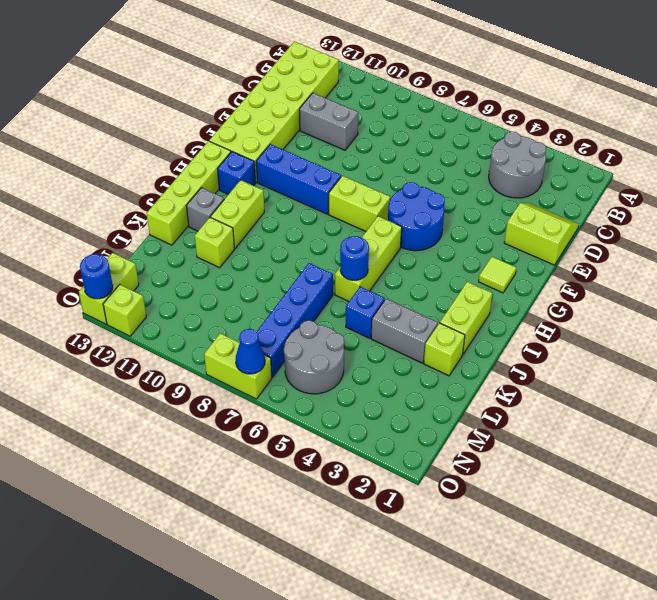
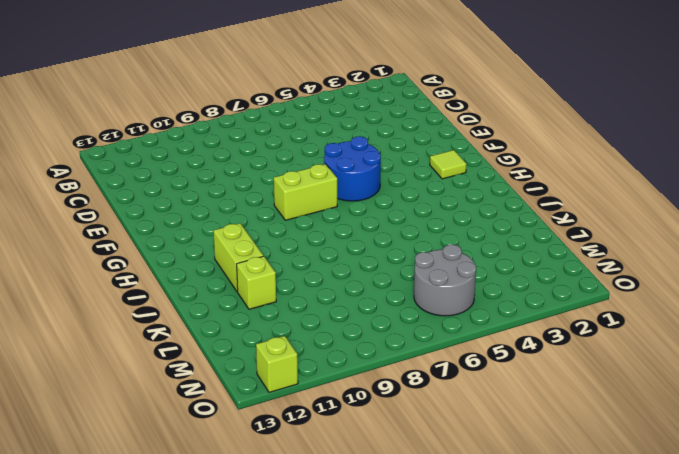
none -> grey round brick B3:C4 level 1
none -> lime brick B12:G13 level 1
none -> lime slope D1:E2 level 1 top E

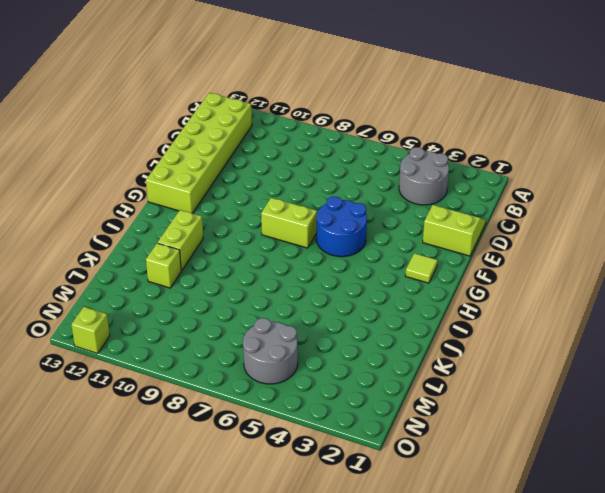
none -> grey brick D10:D11 level 1
none -> blue brick G9:G11 level 1
none -> lime brick H6:J6 level 1

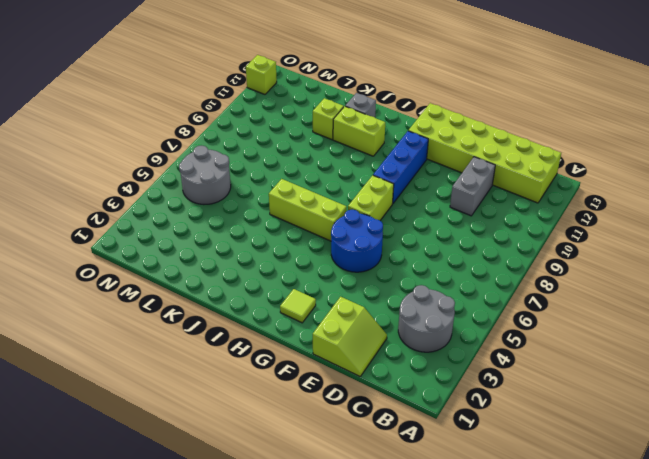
none -> blue brick H12 level 1
none -> lime brick H13:K13 level 1
none -> lime brick I2:J2 level 1

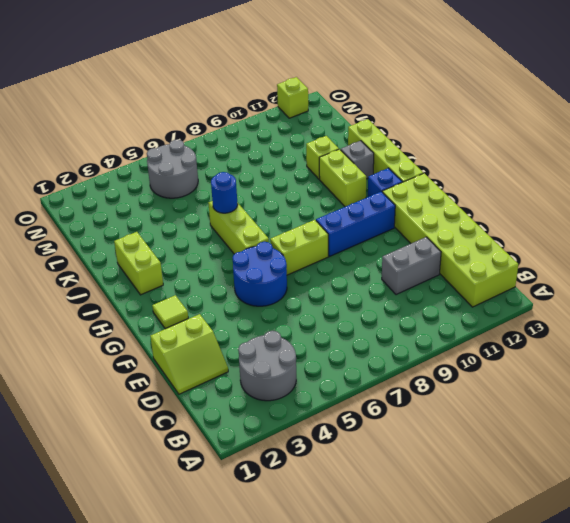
none -> lime brick K2 level 1
none -> grey brick K3:K4 level 1
none -> blue brick K5 level 1

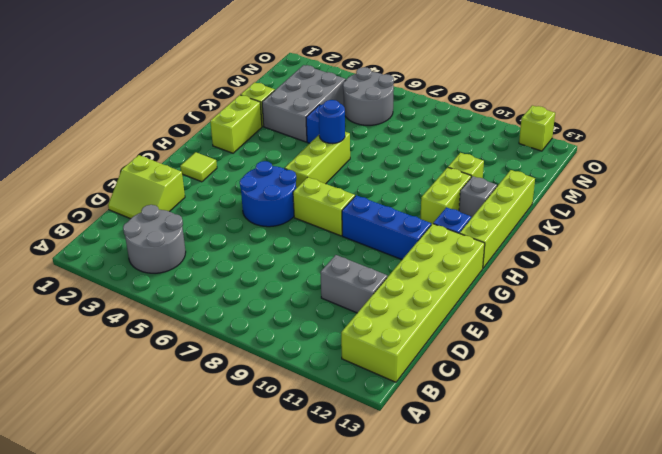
grey brick K3:M4 level 1 -> grey brick K3:K4 level 1
none -> blue brick K7:N7 level 1
none -> lime brick N13:O13 level 1
none -> lime brick O7:O8 level 1

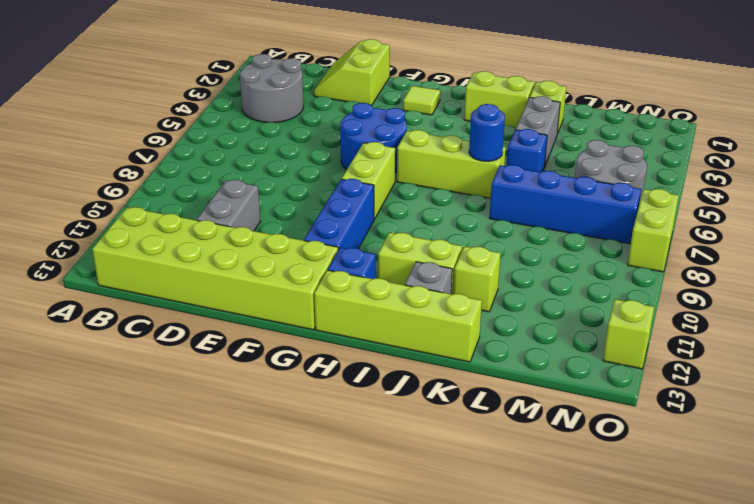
none -> lime brick N13:O13 level 1
none -> blue cone O7 level 2
none -> blue round brick O13 level 2

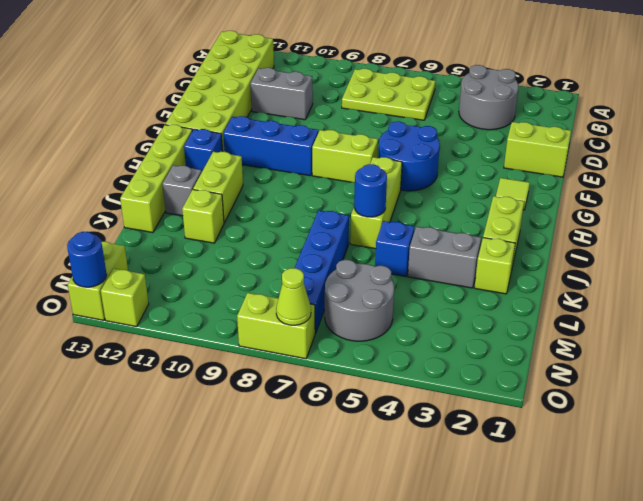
lime plate B6:C8 level 1 -> none
lime cone O7 level 2 -> blue cone O7 level 2

